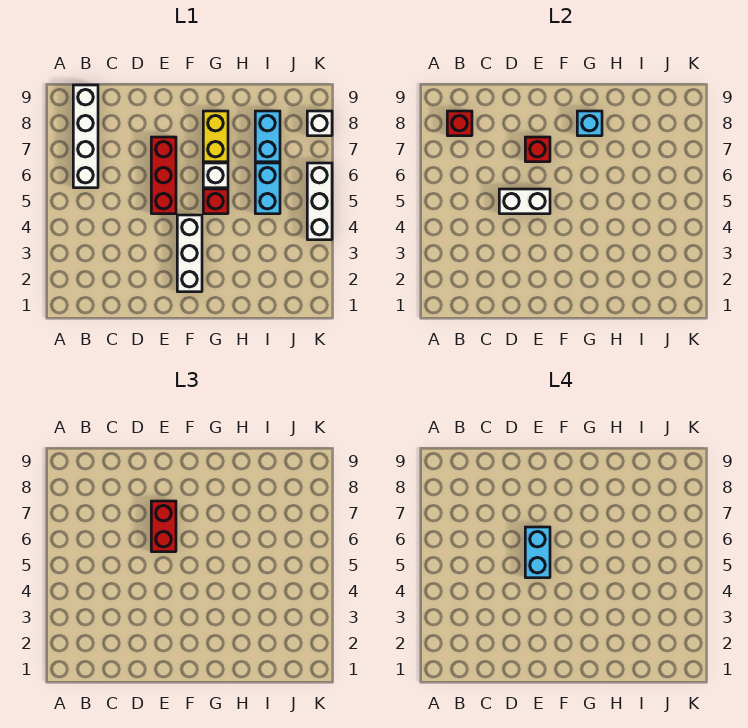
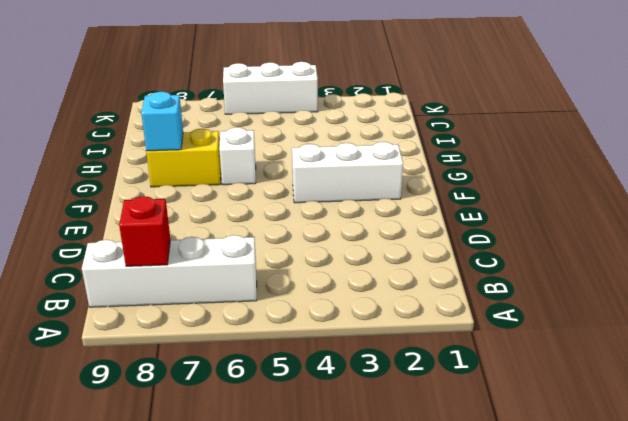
none -> red brick E5:E7 level 1
none -> red brick G5 level 1
none -> cyan brick I5:I6 level 1

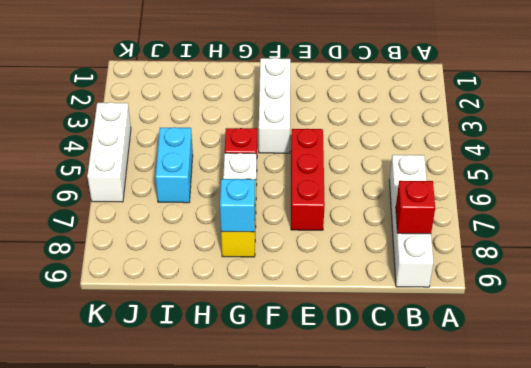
none -> cyan brick I7:I8 level 1
none -> white brick K8 level 1
none -> white brick D5:E5 level 2

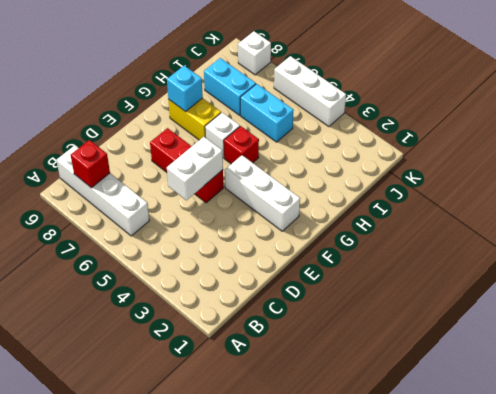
none -> red brick E7 level 2
none -> red brick E6:E7 level 3
none -> cyan brick E5:E6 level 4

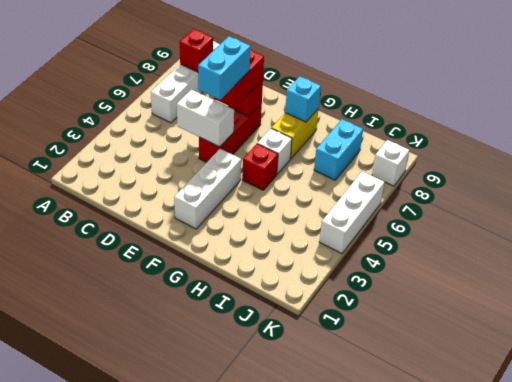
none -> cyan brick I5:I6 level 1

